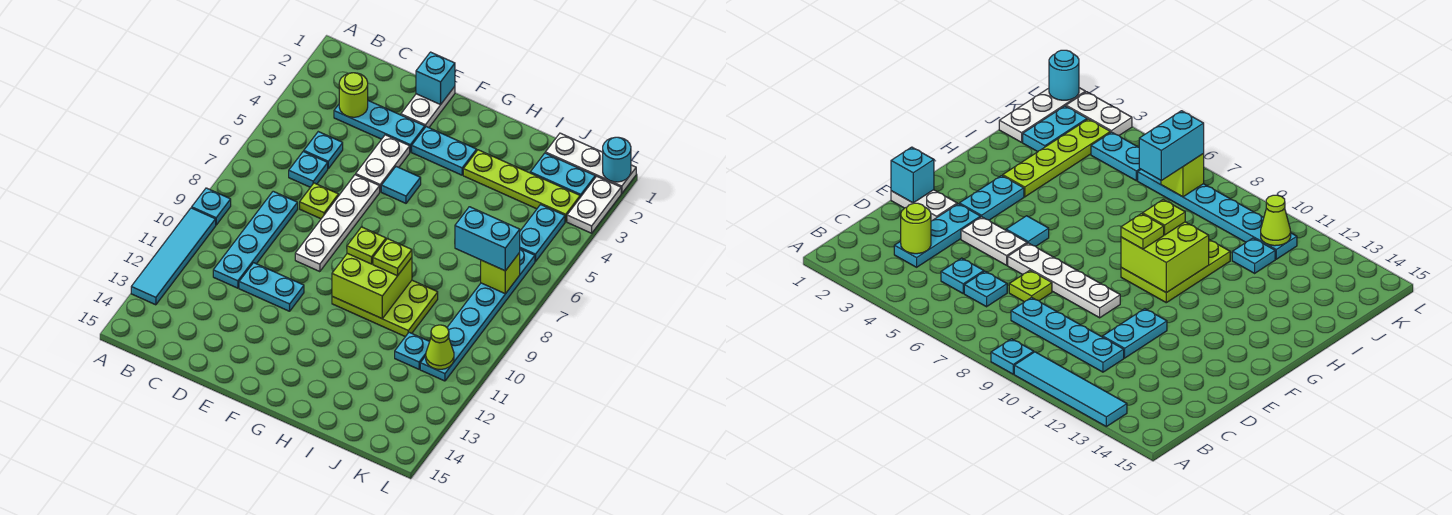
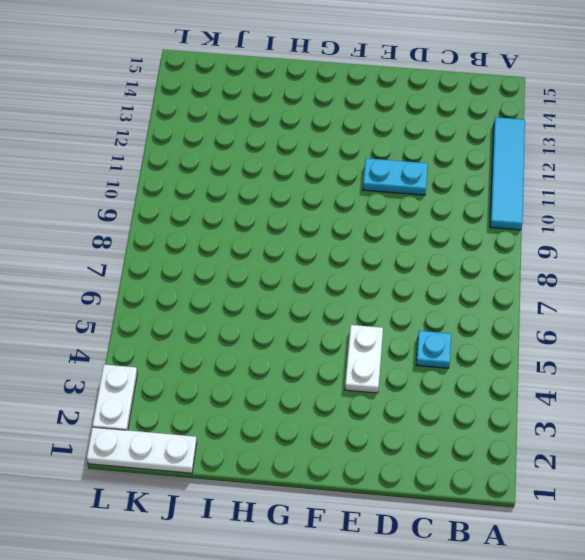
none -> cyan plate A9 level 1
none -> cyan plate C3:E3 level 1
none -> cyan plate C6 level 1
none -> cyan plate C8:C11 level 1

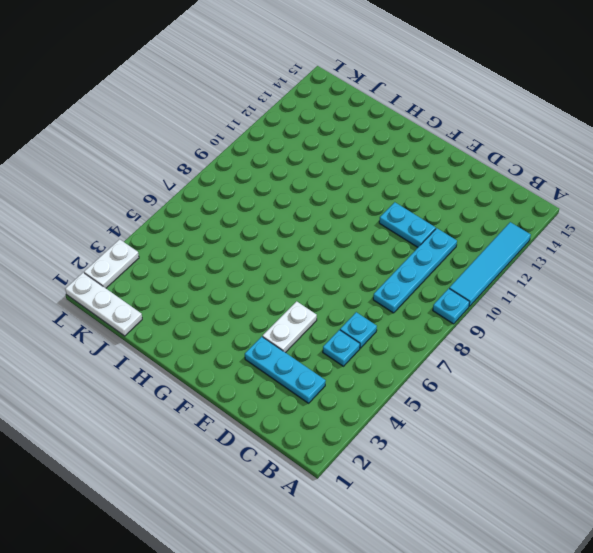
none -> lime plate D7 level 1
none -> white plate E1:E2 level 1
none -> white plate E6:E9 level 1
none -> cyan plate F3:G3 level 1

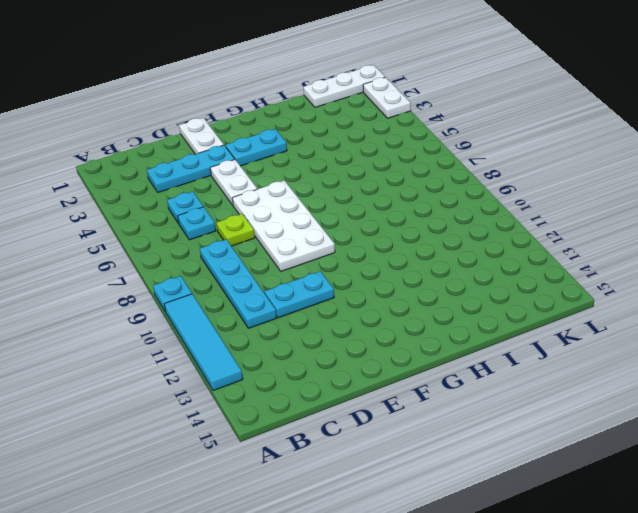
white plate E6:F9 level 1 -> white plate E6:E9 level 1
none -> cyan tile F5 level 1
none -> lime plate G9:I10 level 1
none -> lime plate H3:K3 level 1
none -> cyan plate J2:K2 level 1

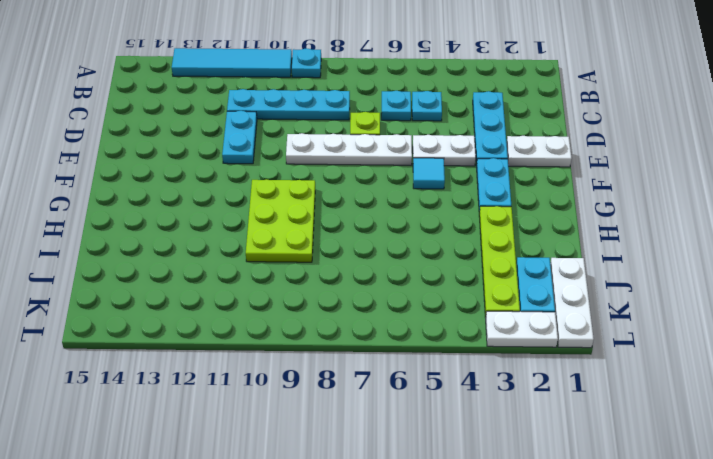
none -> cyan plate J11 level 1
none -> cyan plate K4:K5 level 1
none -> cyan plate K6:K11 level 1
none -> lime round brick C3 level 2

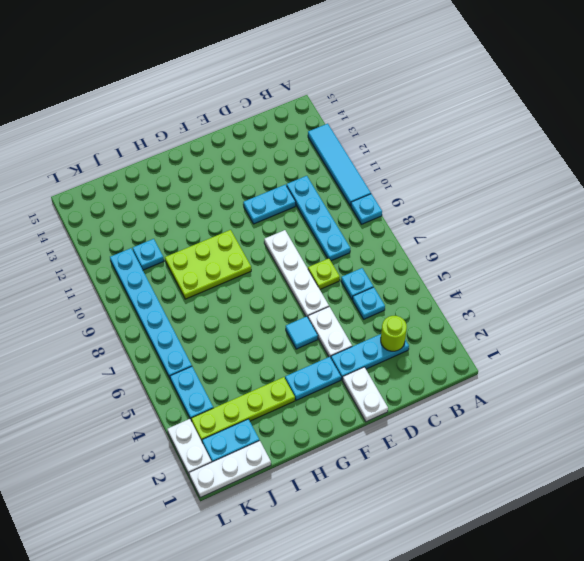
none -> cyan brick E1 level 2
none -> lime brick G9:H10 level 2
none -> lime brick K7 level 2
none -> lime cone K11 level 2

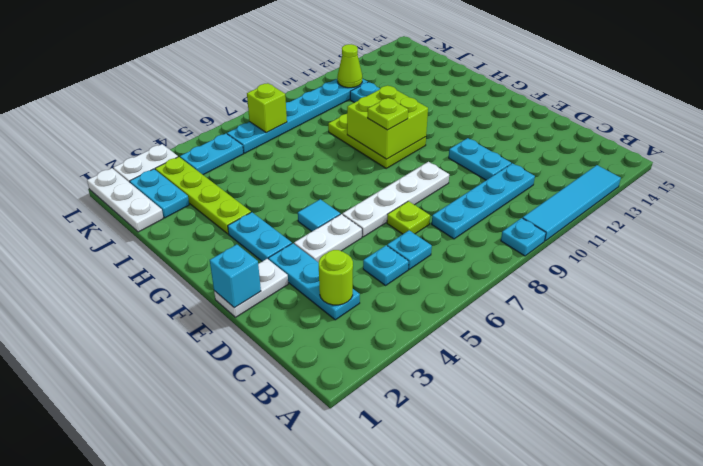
none -> cyan round brick L1 level 2
none -> lime plate H9 level 3
none -> cyan brick J7:K7 level 3

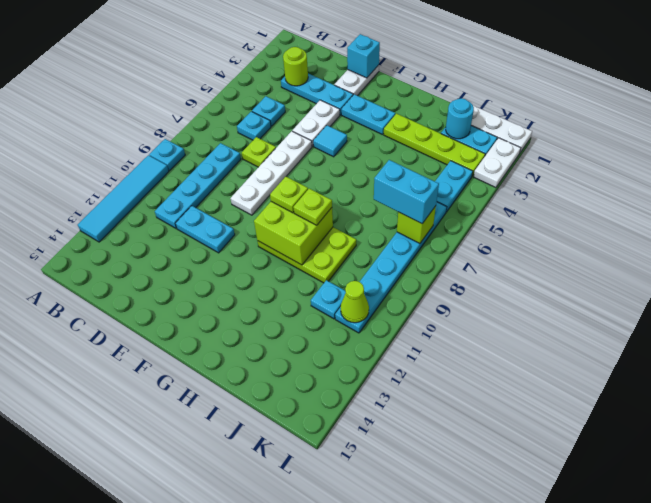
cyan round brick J2 level 2 -> cyan round brick L1 level 2

